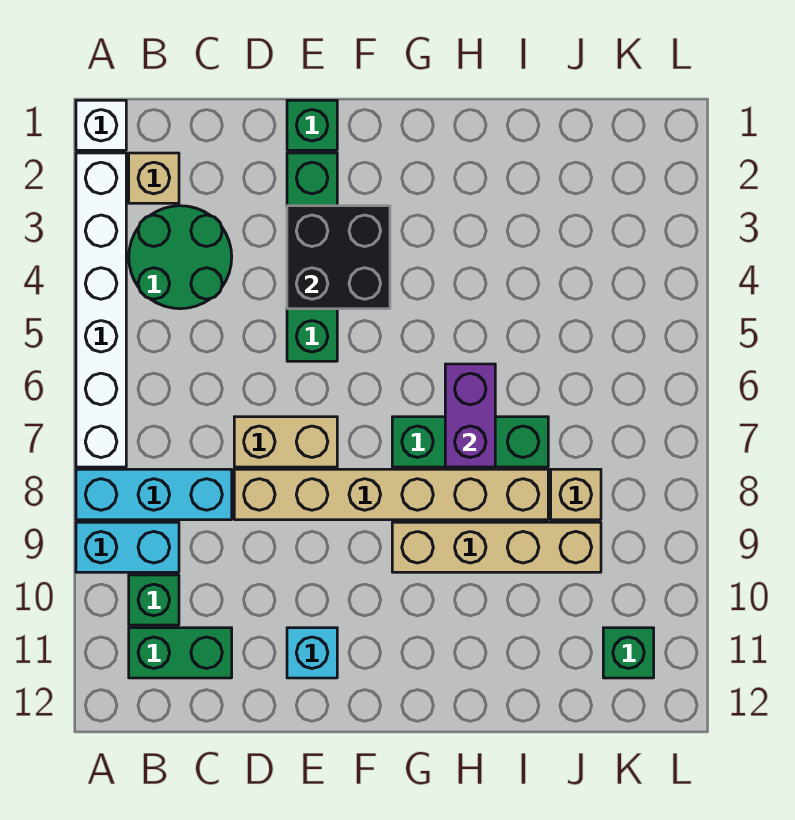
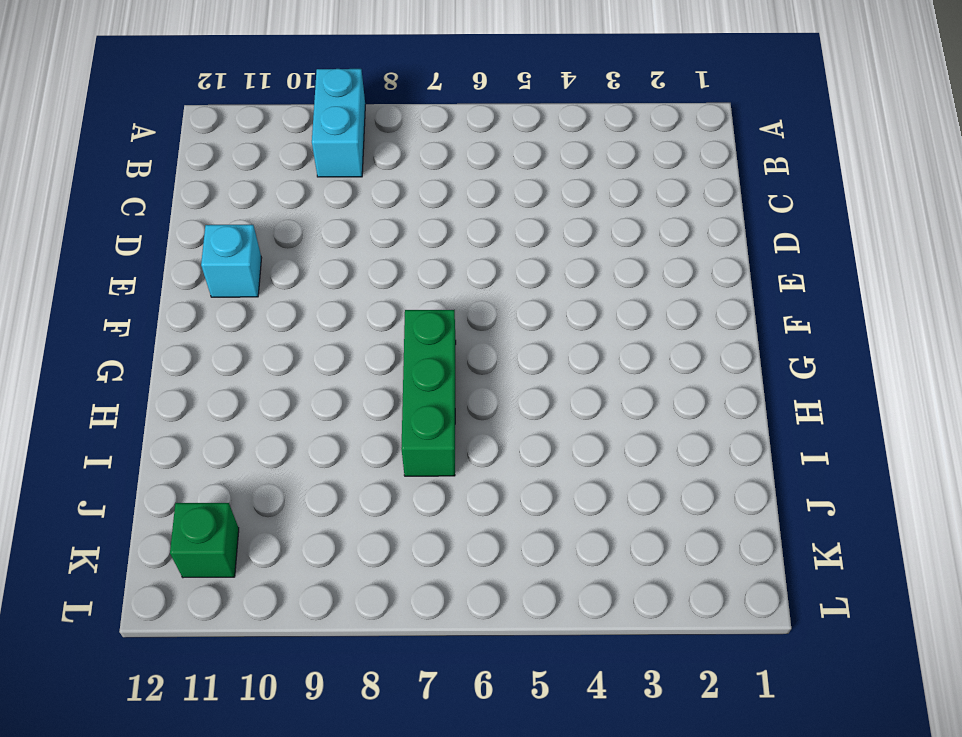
none -> white brick A1 level 1
none -> white brick A2:A7 level 1
none -> cyan brick A8:C8 level 1

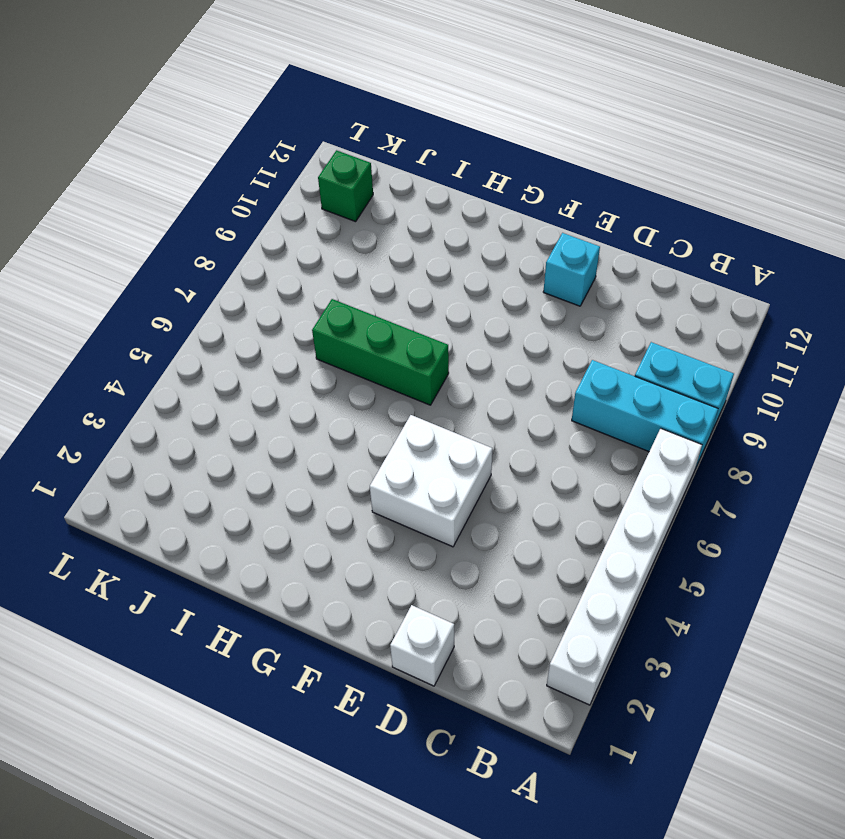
white brick D1 level 1 -> white brick A1 level 1
white brick E4:F5 level 1 -> green brick E2:E5 level 1
none -> tan brick B2 level 1
none -> green round brick B3:C4 level 1
none -> green brick B10 level 1

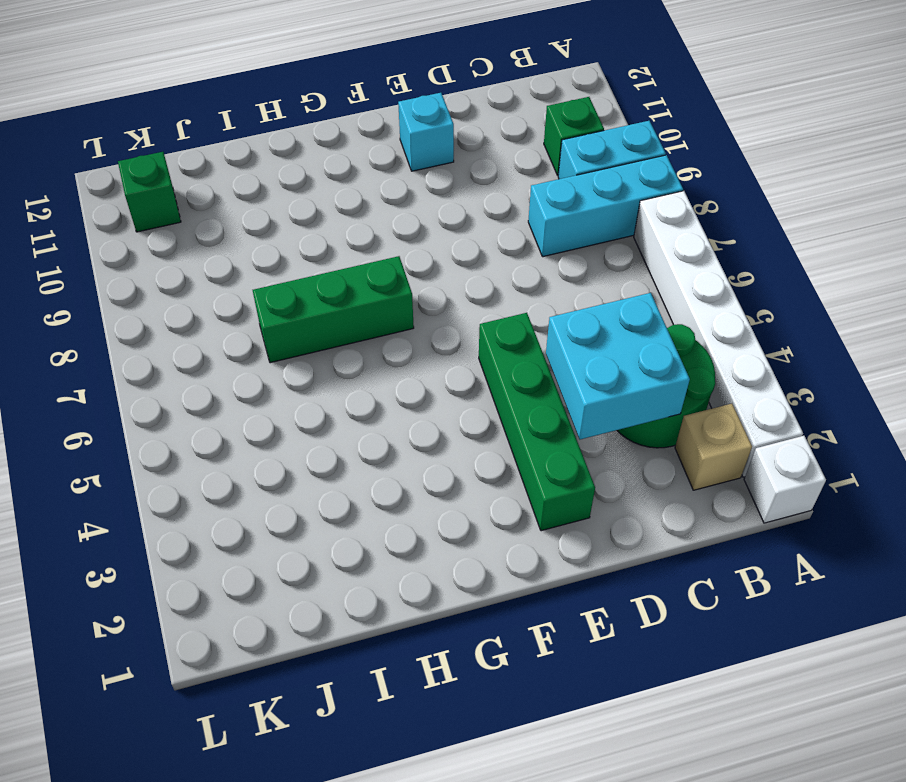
cyan brick C3:D4 level 2 -> none
none -> green brick B11:C11 level 1
none -> tan brick D7:E7 level 1
none -> tan brick D8:I8 level 1

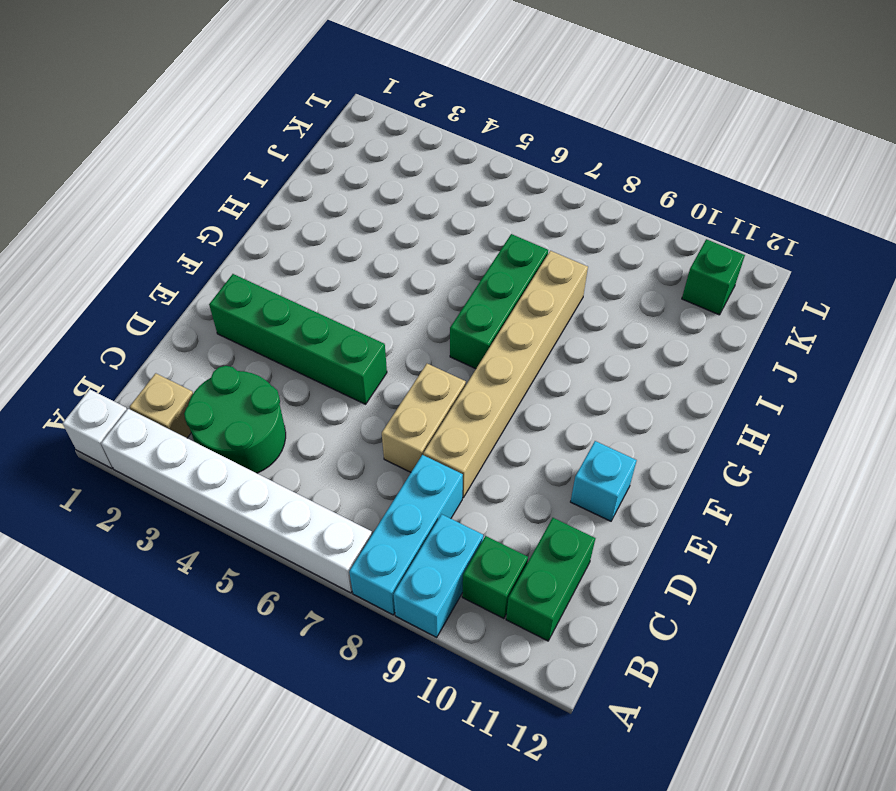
none -> green brick E1 level 1
none -> tan brick G9:J9 level 1
none -> tan brick J8 level 1

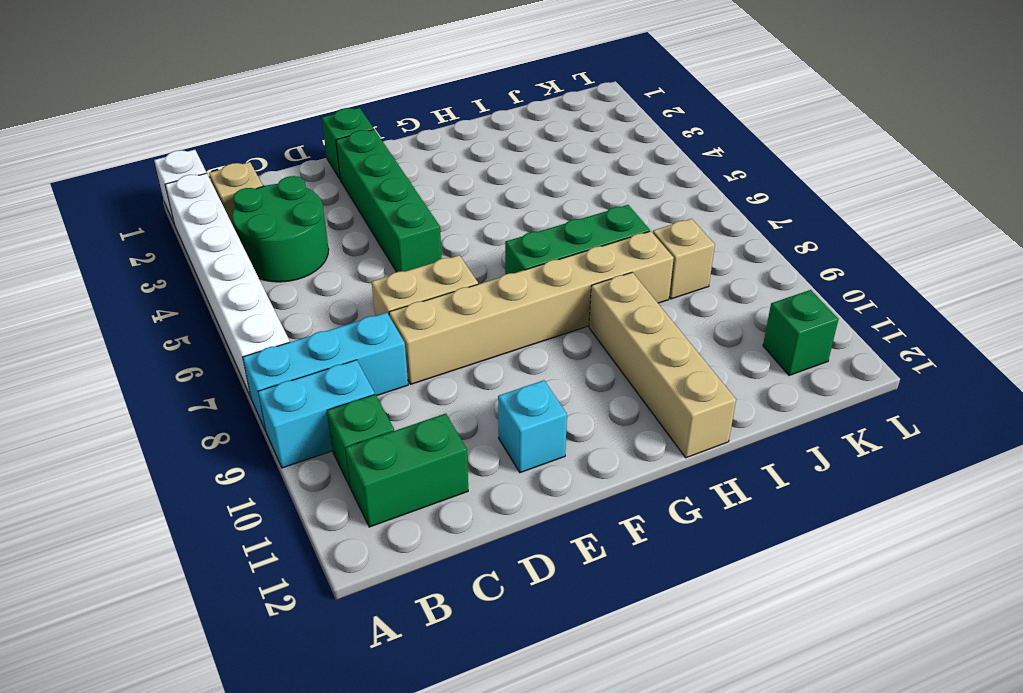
tan brick H9:H12 level 1 -> tan brick G9:J9 level 1
none -> black brick E3:F4 level 2
none -> purple brick H6:H7 level 2

